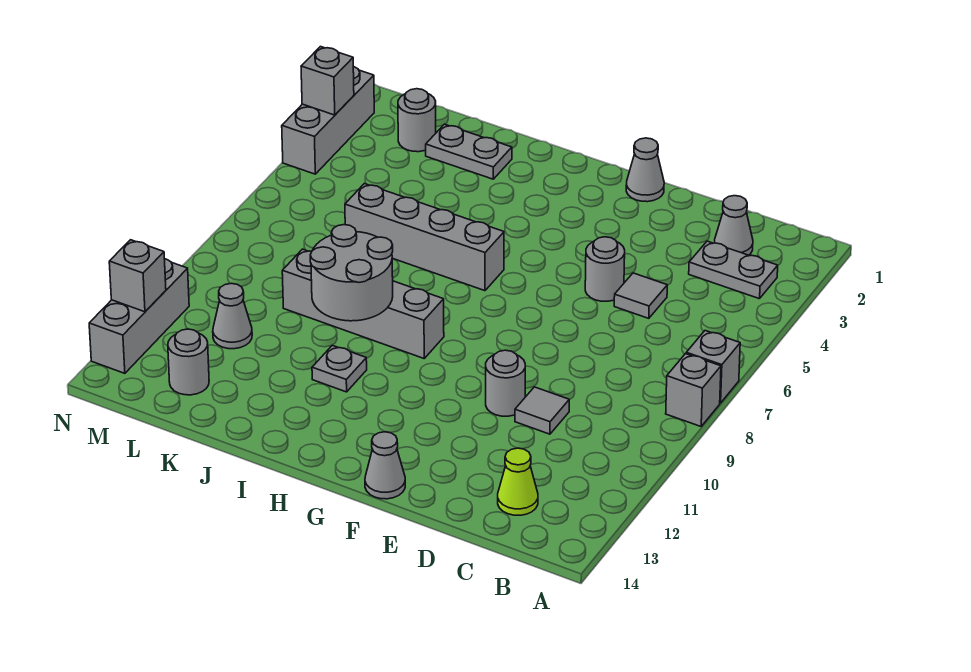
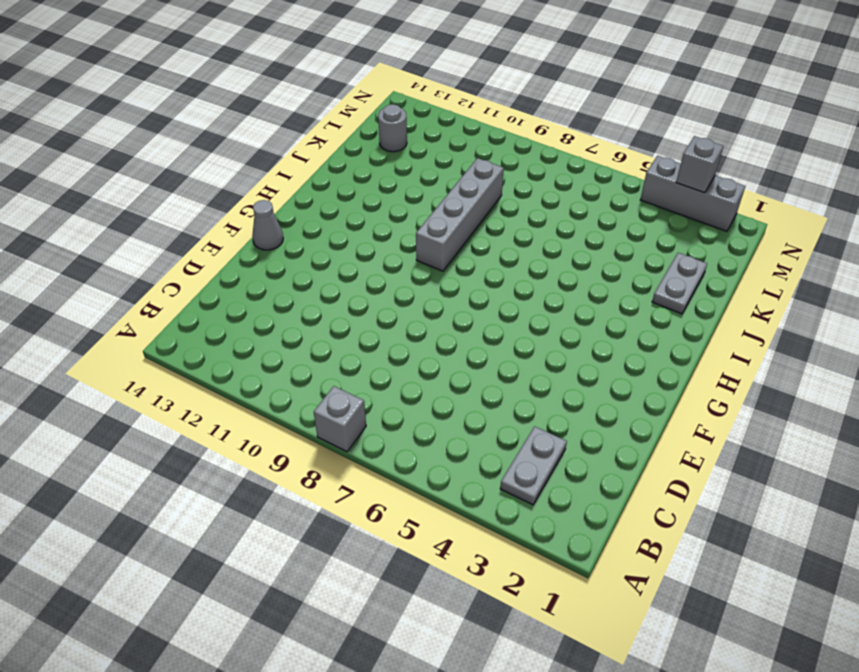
none -> grey brick A7 level 1
none -> grey cone C2 level 1
none -> lime cone C13 level 1

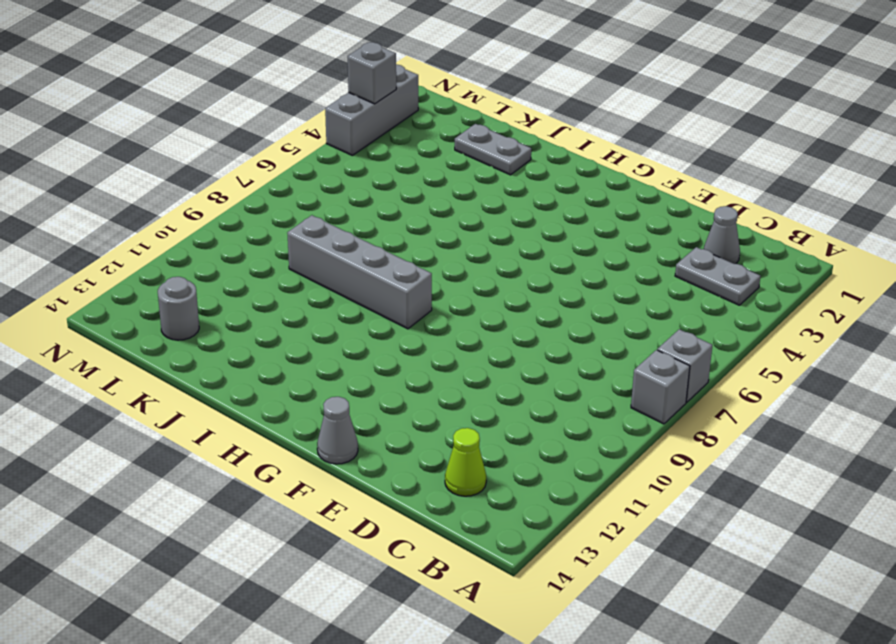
none -> grey tile D5 level 1
none -> grey tile D10 level 1
none -> grey round brick E5 level 1

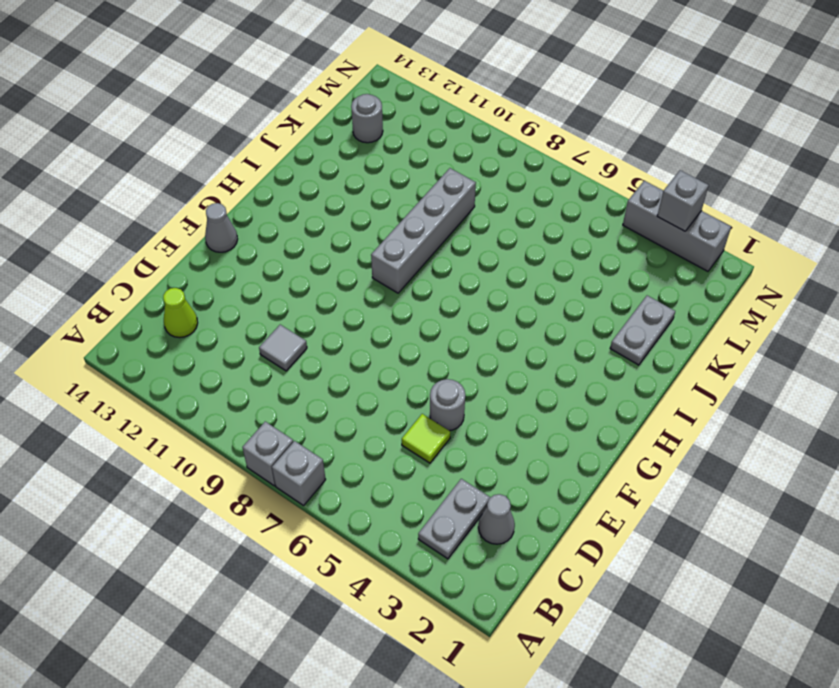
lime tile D5 level 1 -> grey tile D5 level 1
none -> grey round brick E10 level 1
none -> grey cone F1 level 1
none -> grey brick H6:K6 level 1

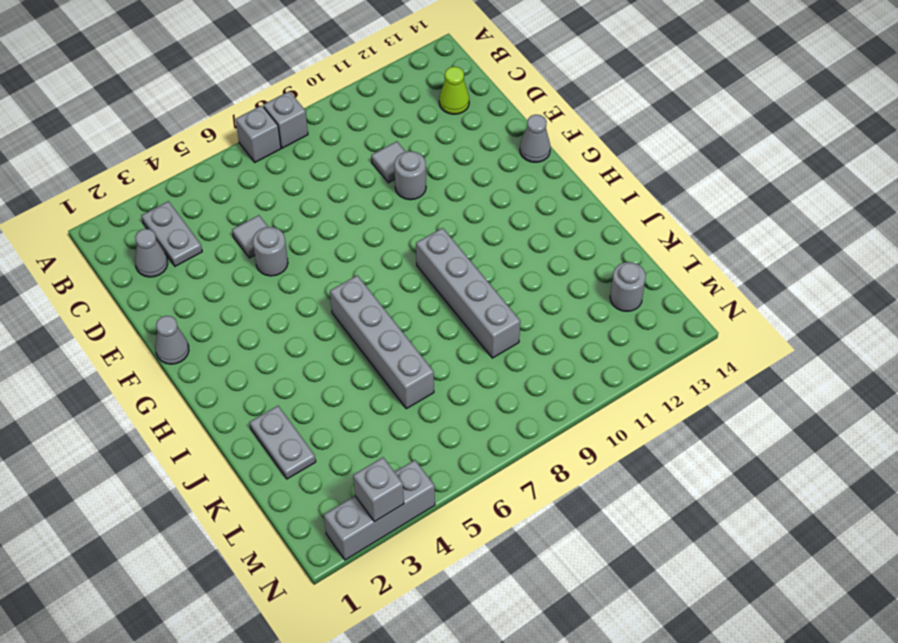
none -> grey plate I11 level 1
none -> grey round brick L2 level 1
none -> grey cone L11 level 1

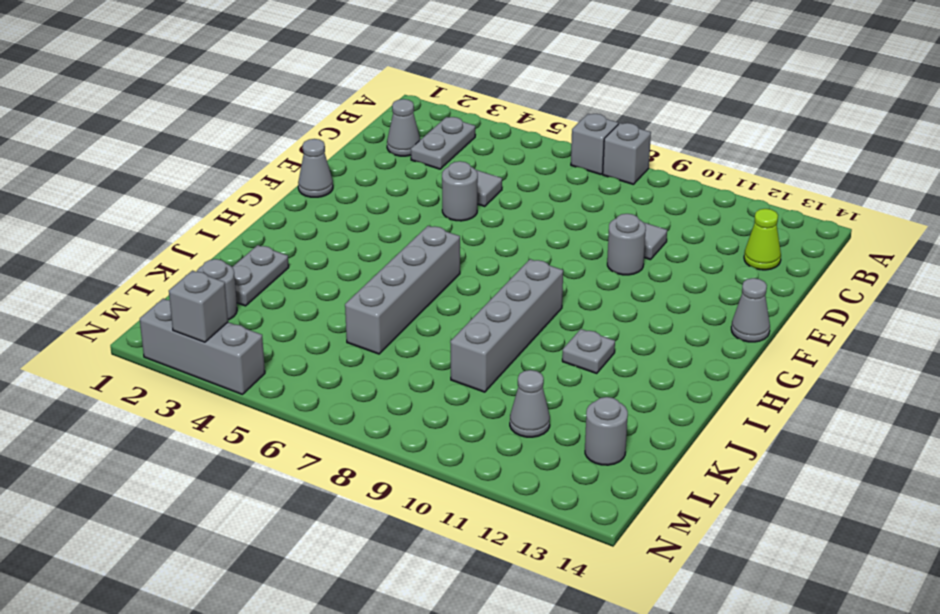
none -> grey brick N11:N13 level 1
none -> grey round brick I9:J10 level 2
none -> grey brick N12 level 2

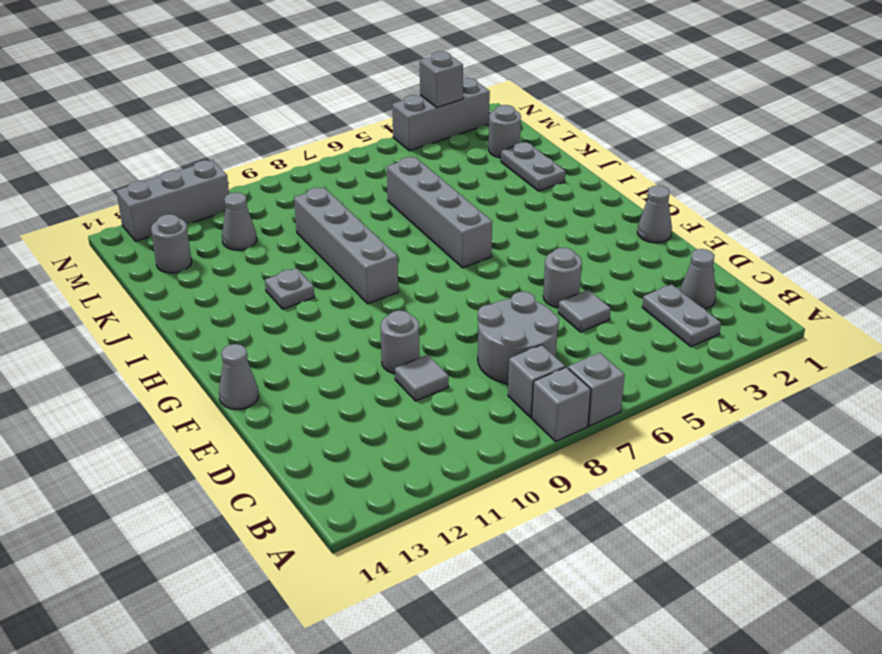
grey brick B8 level 1 -> grey brick N12 level 2
grey round brick C7:D8 level 1 -> grey round brick I9:J10 level 2
none -> lime cone C13 level 1

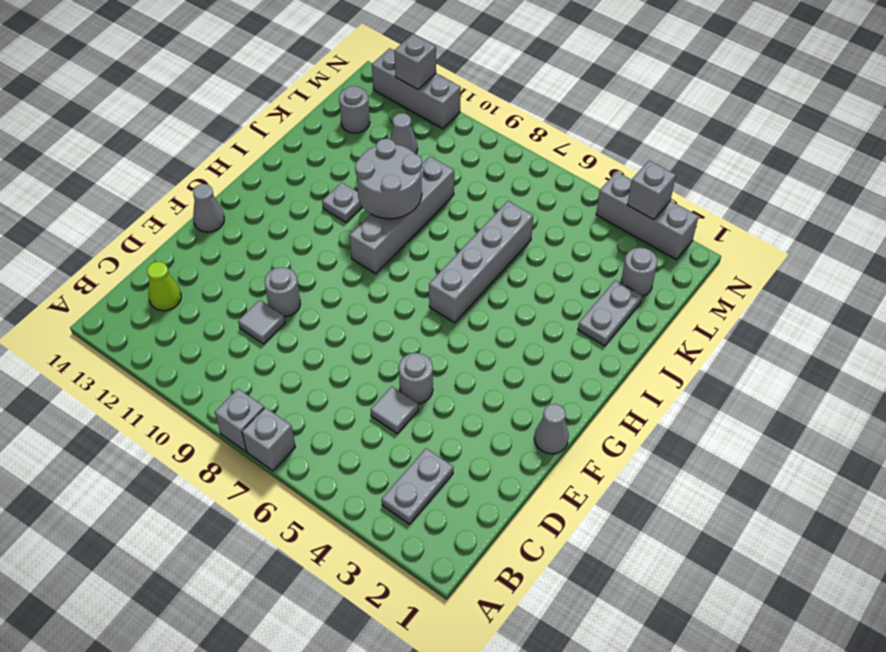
none -> grey cone C2 level 1

